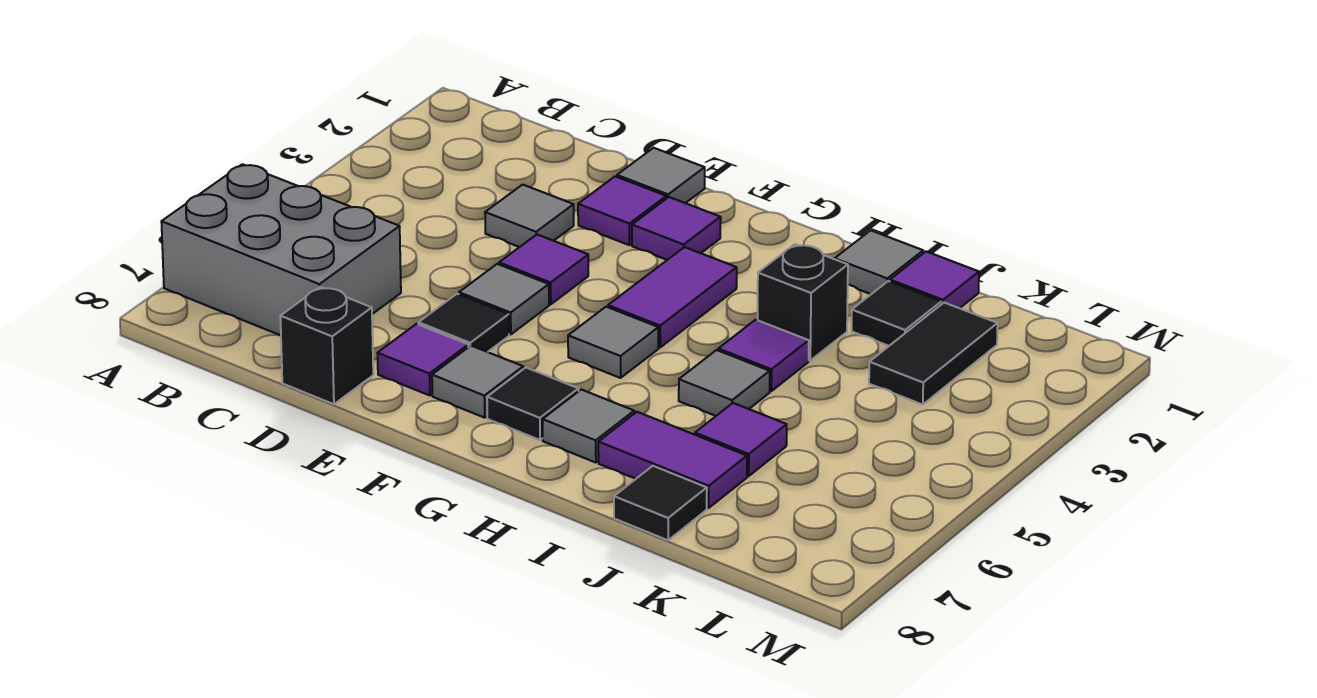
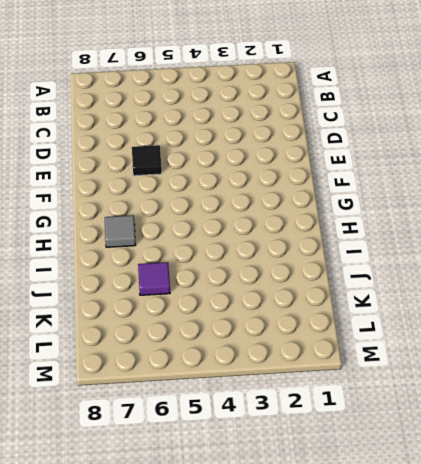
none -> grey brick A6:C7 level 1
none -> grey tile D3 level 1
none -> black brick D8 level 1

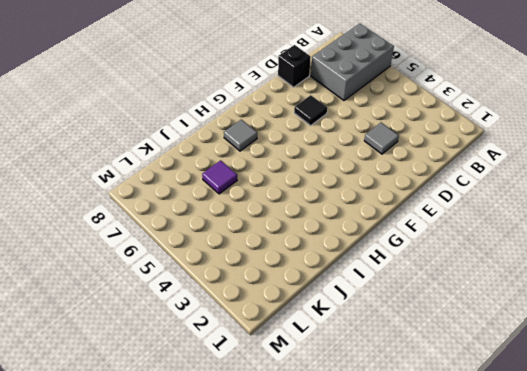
none -> grey tile E1 level 1
none -> purple tile E2 level 1
none -> purple tile E4 level 1

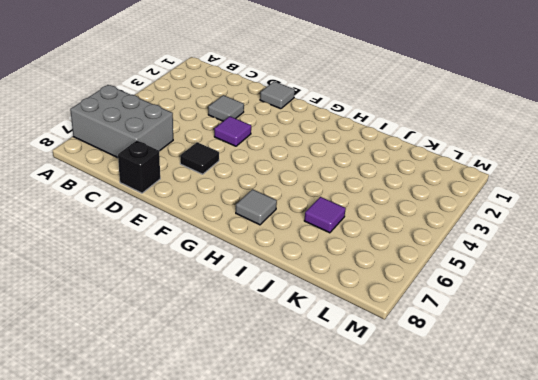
none -> purple tile E2 level 1
none -> grey tile E5 level 1
none -> purple tile E7 level 1

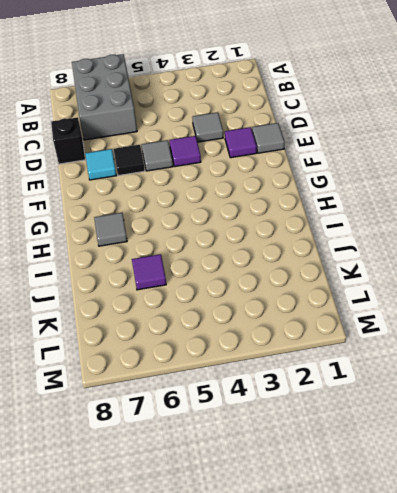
cyan tile E7 level 1 -> purple tile E7 level 1
none -> purple tile F2 level 1
none -> grey tile F7 level 1
none -> purple tile G3:G4 level 1

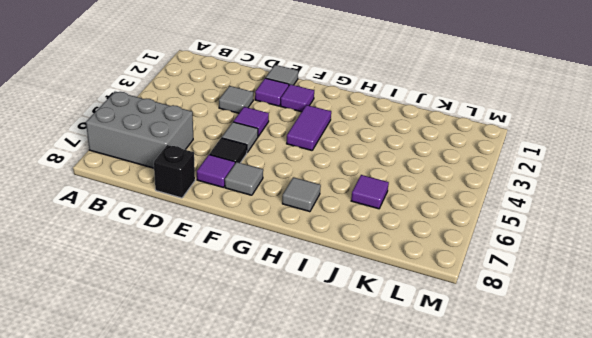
none -> grey tile G5 level 1
none -> black tile G7 level 1
none -> grey tile I1 level 1

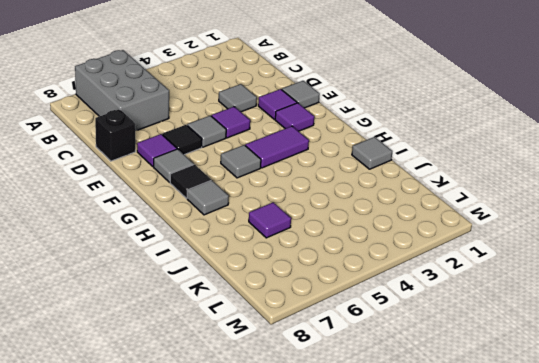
none -> black brick I3 level 1
none -> purple tile I4 level 1
none -> grey tile I5 level 1

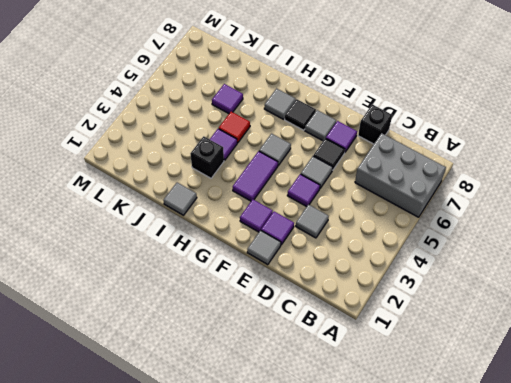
red tile I5 level 1 -> grey tile I5 level 1
none -> purple tile I7:J7 level 1
none -> purple tile J1 level 1
none -> black tile J2 level 1

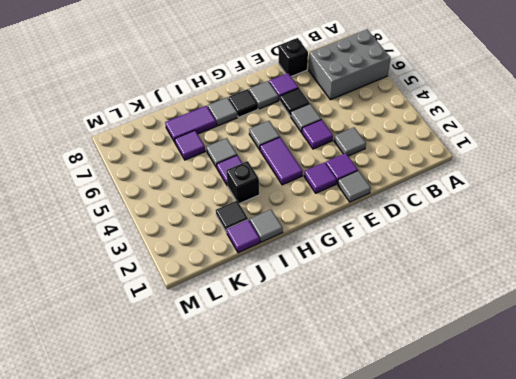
none -> black tile J8 level 1
none -> black tile K2:K3 level 1

